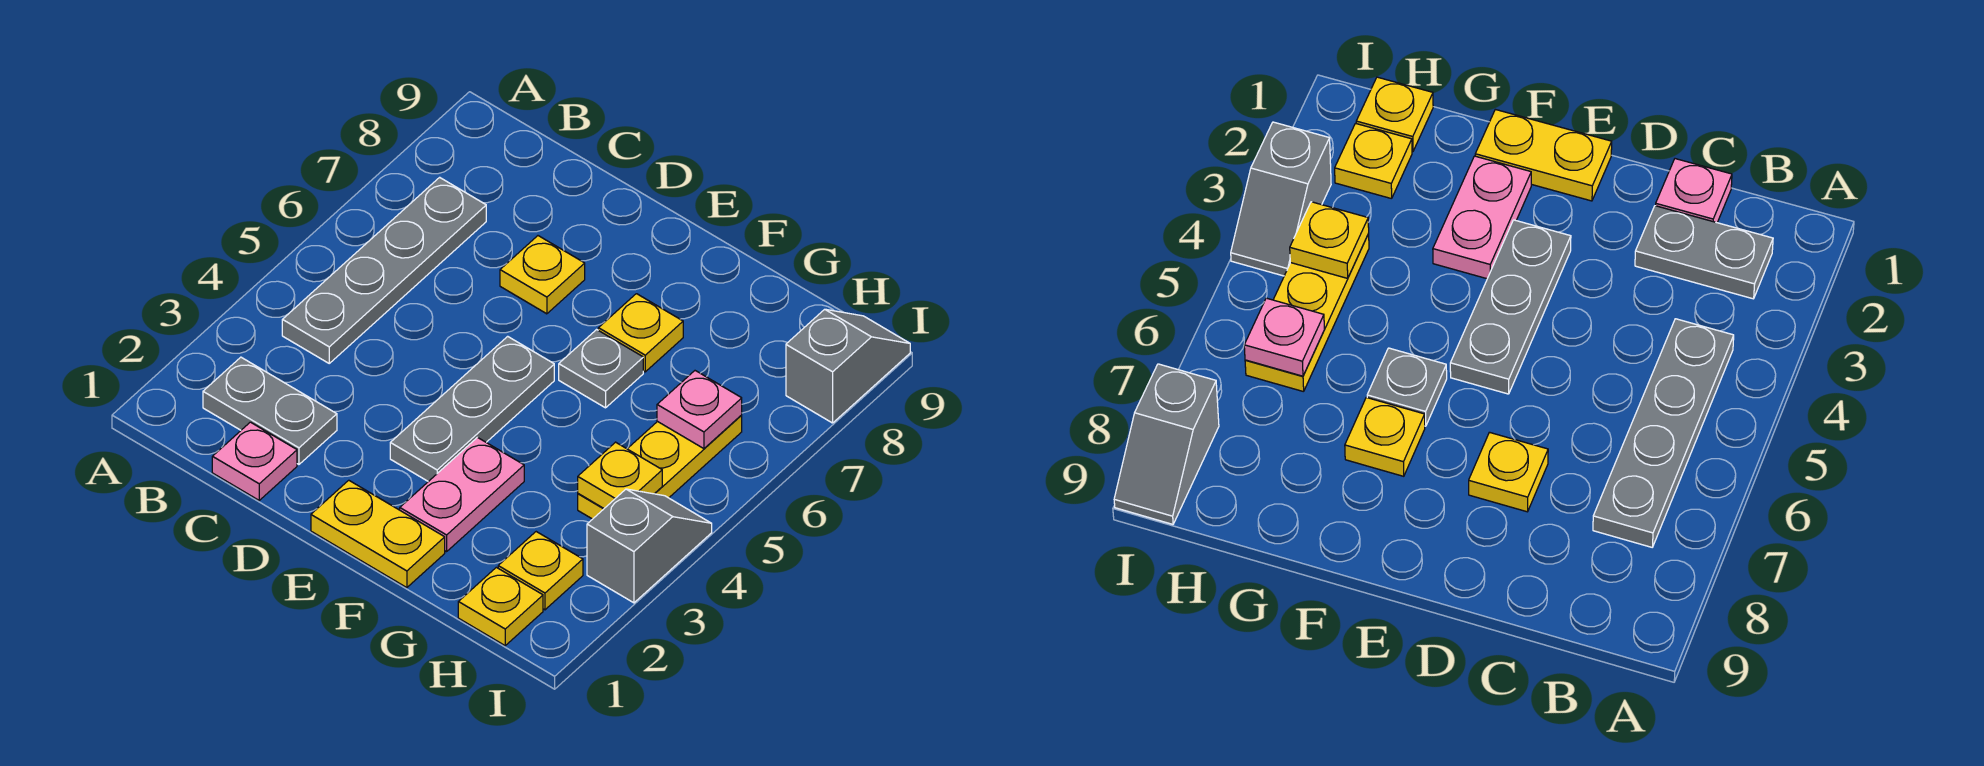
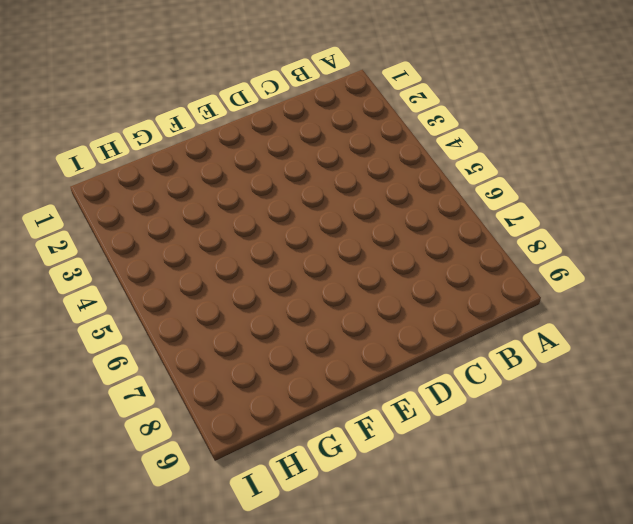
none -> grey plate B2:C2 level 1
none -> grey plate B4:B7 level 1
none -> pink plate C1 level 1

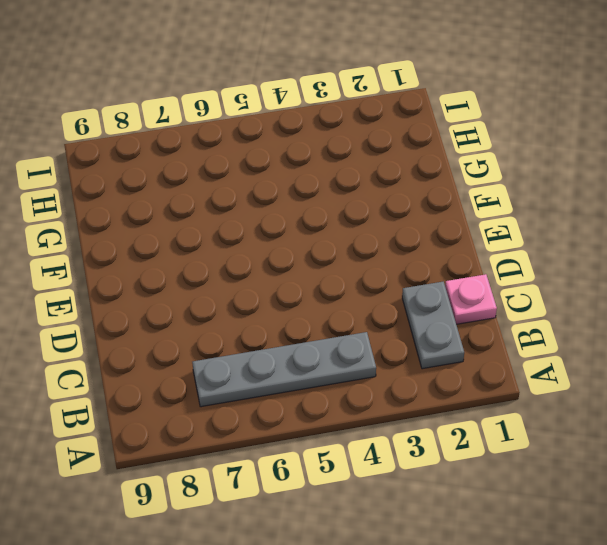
none -> yellow plate D7 level 1
none -> yellow plate E1:F1 level 1
none -> grey plate E3:E5 level 1

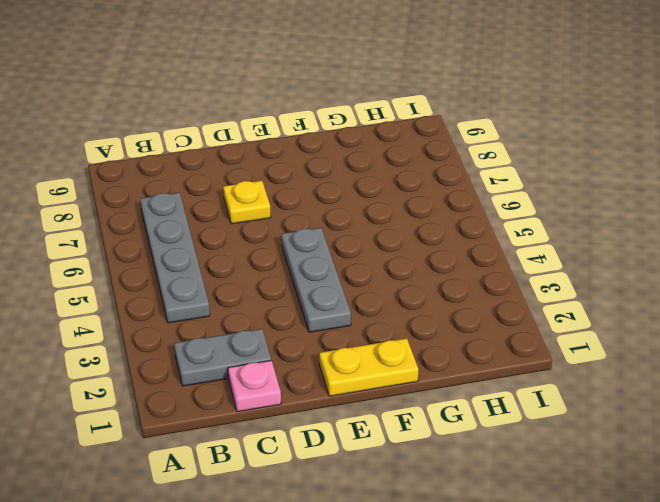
none -> pink plate F2:F3 level 1
none -> grey plate F6 level 1
none -> yellow plate F7 level 1

